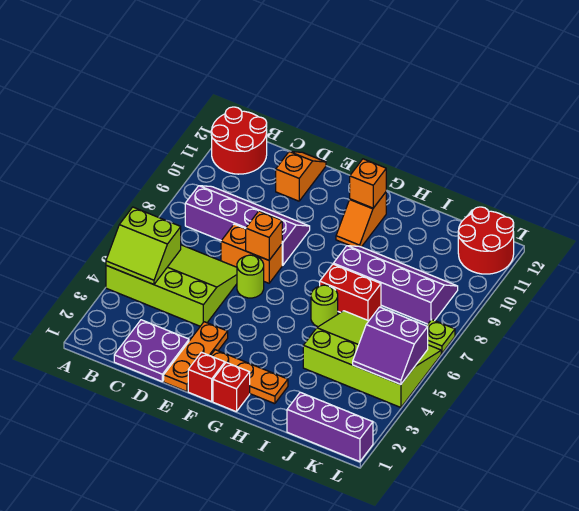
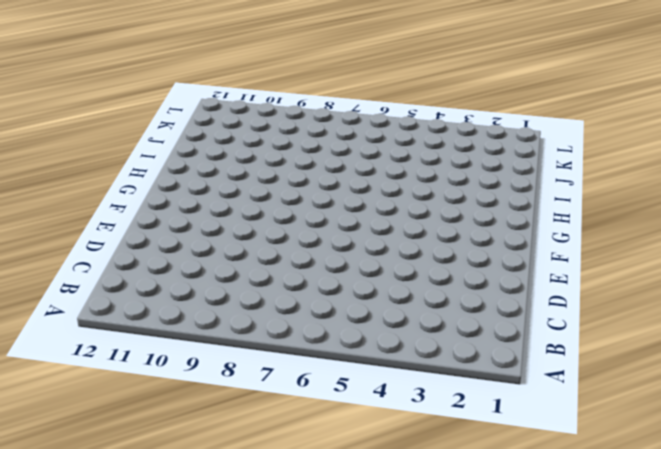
none -> lime slope A4:D6 level 1 top 4
none -> red round brick A11:B12 level 1
none -> purple slope B8:E9 level 1 top 8

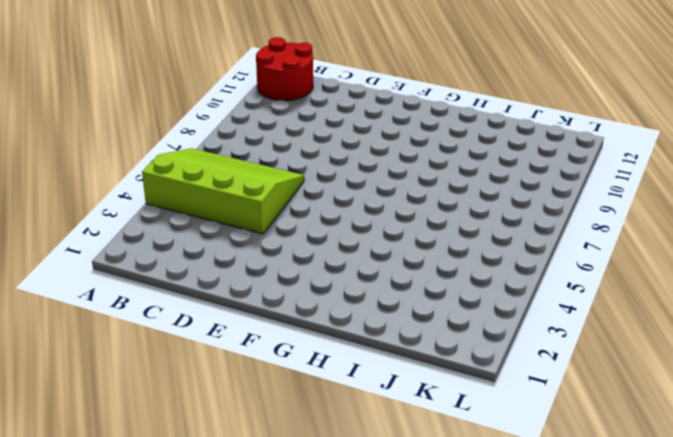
none -> purple slope B8:E9 level 1 top 8
none -> purple plate C1:D2 level 1
none -> orange brick D7:E7 level 1

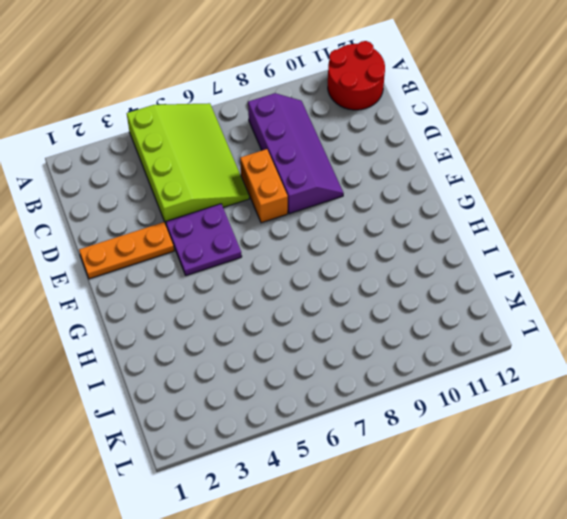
purple plate E4:F5 level 1 -> purple plate C1:D2 level 1
none -> orange slope D11:D12 level 1 top 11
none -> lime round brick E6 level 1
none -> red brick F1 level 1

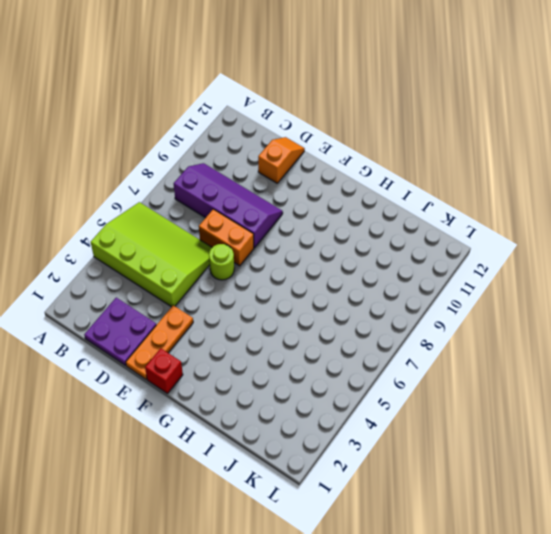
none -> red round brick A11:B12 level 1
none -> orange plate F2:H2 level 1
none -> red brick G1 level 1

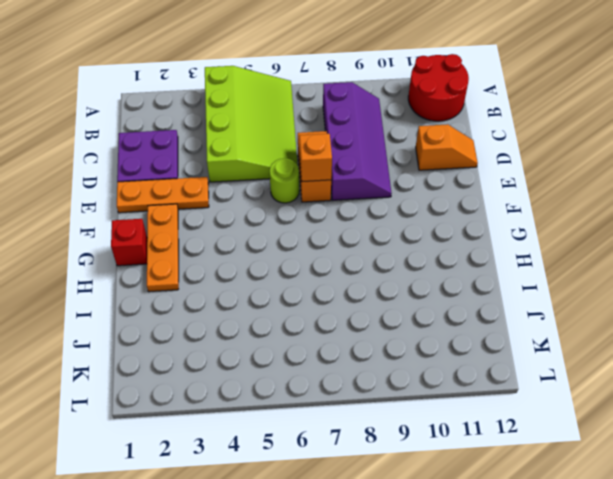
none -> red brick F1 level 1
none -> orange slope G10:G11 level 1 top 11
none -> lime round brick H6 level 1

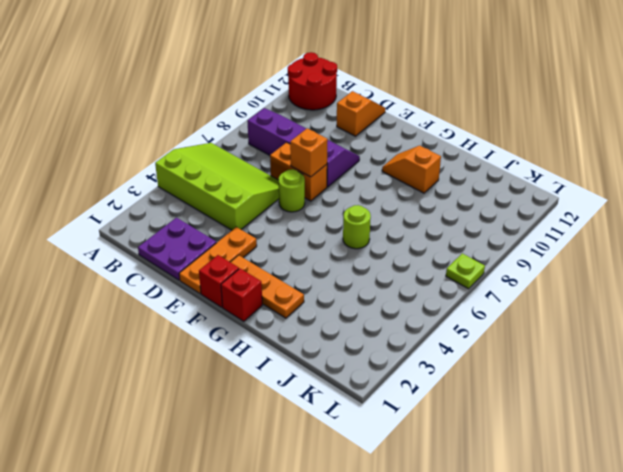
orange slope G10:H10 level 1 top H -> orange slope G10:G11 level 1 top 11
none -> red brick H7:I7 level 1
none -> purple slope H8:K9 level 1 top 8
none -> lime slope I4:L6 level 1 top 4

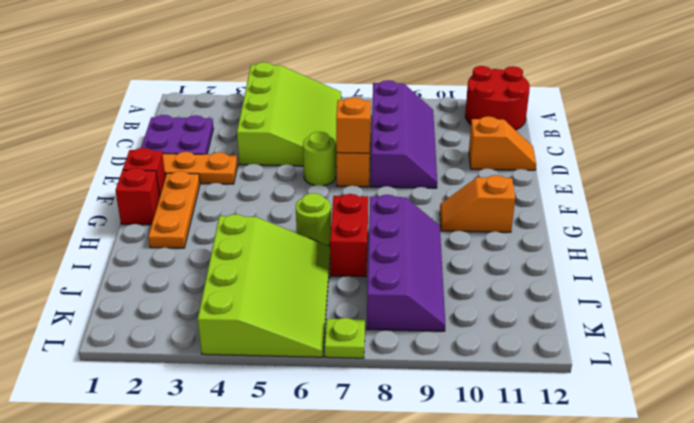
none -> purple brick J1:L1 level 1
none -> red round brick K11:L12 level 1
none -> lime slope A4:B5 level 2 top 5

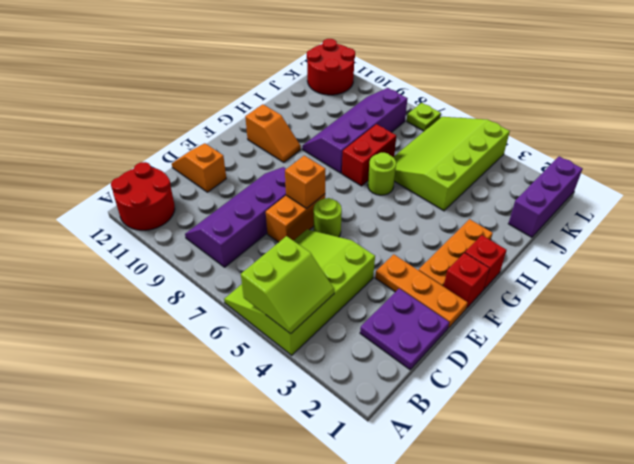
none -> orange brick G11 level 2
none -> purple slope K4:L5 level 2 top 5

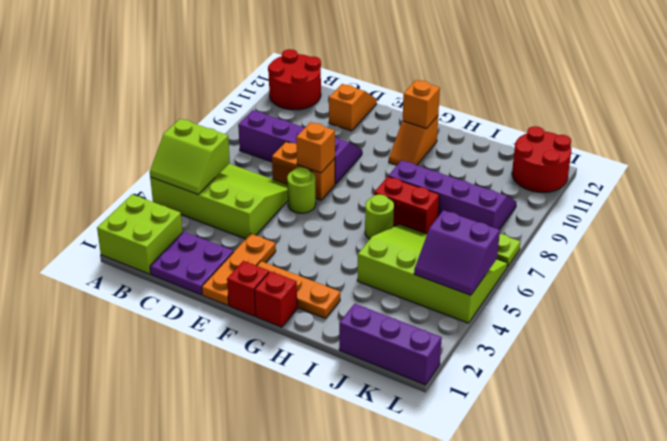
lime brick A1:B2 level 1 -> none

